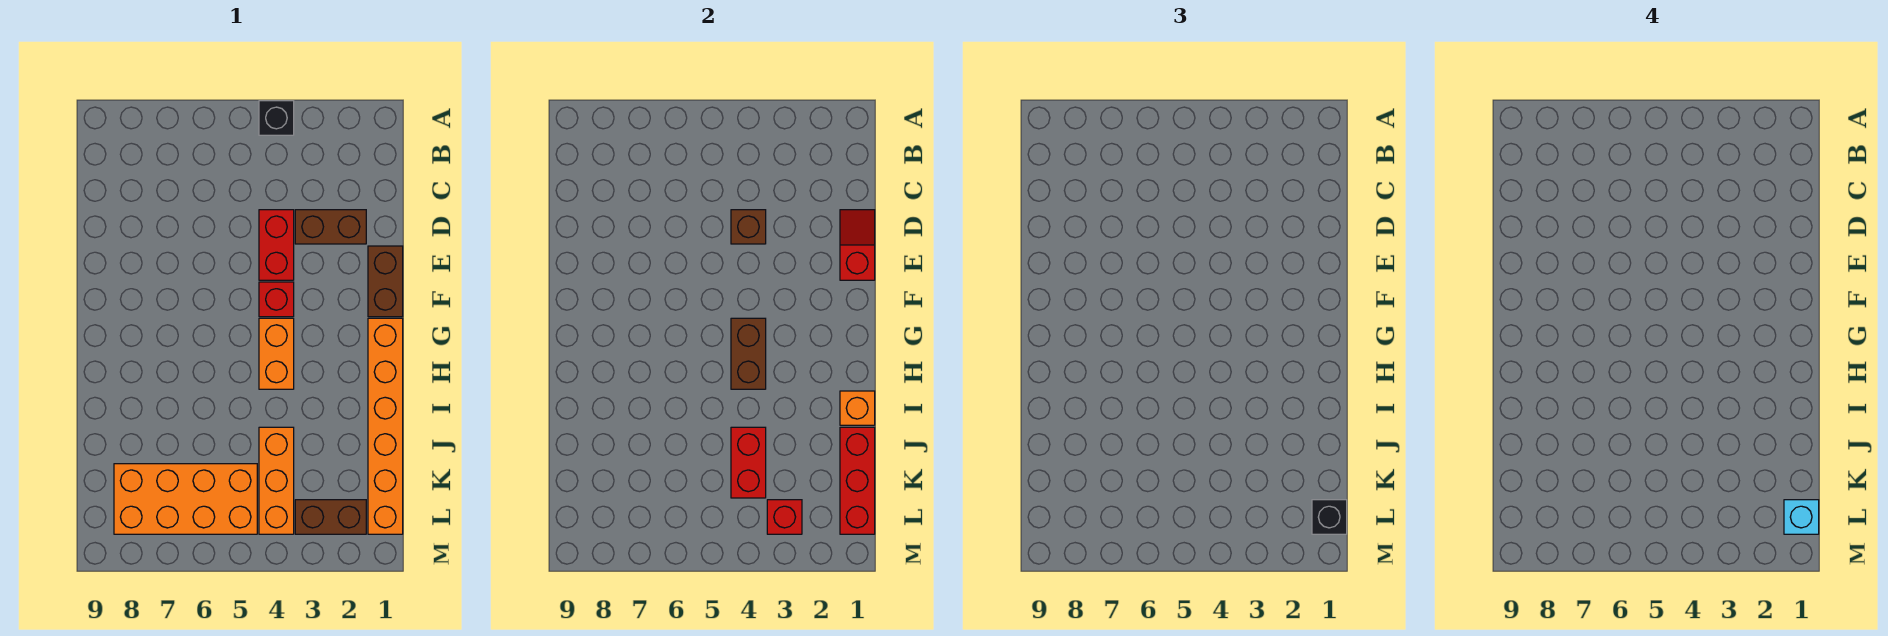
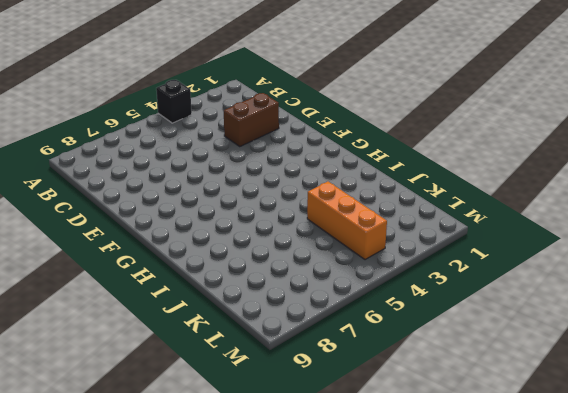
none -> red brick D4:E4 level 1
none -> brown brick E1:F1 level 1
none -> red brick F4 level 1

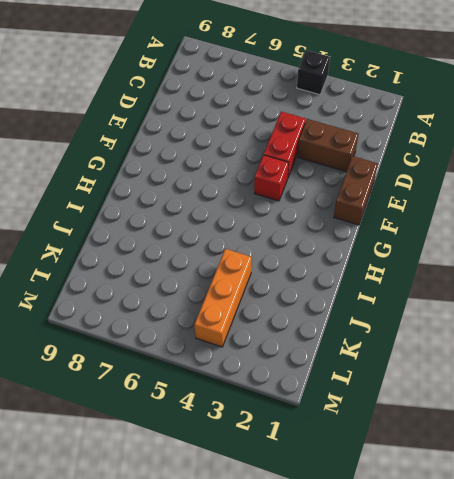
none -> orange brick G1:L1 level 1
none -> orange brick G4:H4 level 1
none -> orange brick K5:L8 level 1

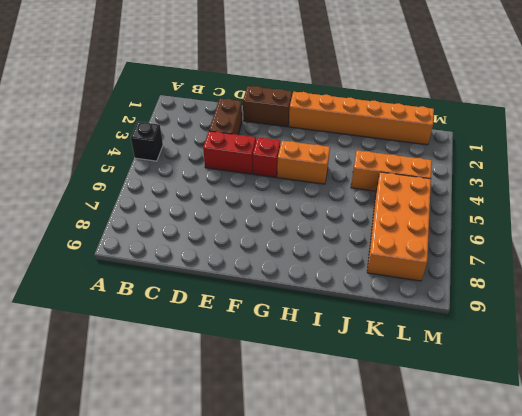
none -> brown brick L2:L3 level 1
none -> red slope D1:E1 level 2 top E
none -> brown brick D4 level 2

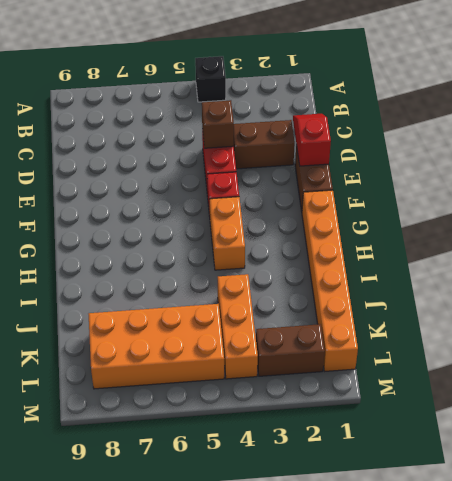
none -> brown brick G4:H4 level 2
none -> orange brick I1 level 2
none -> red brick J1:L1 level 2

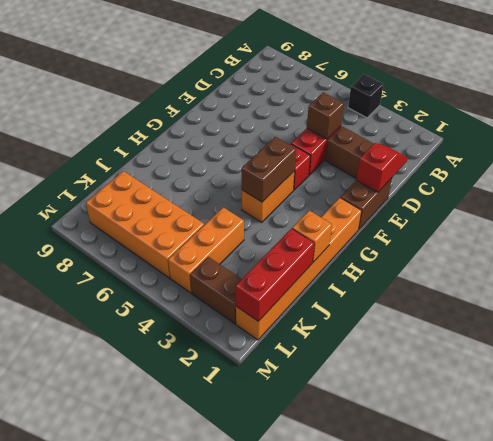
none -> red brick J4:K4 level 2
none -> red brick L3 level 2
none -> black brick L1 level 3

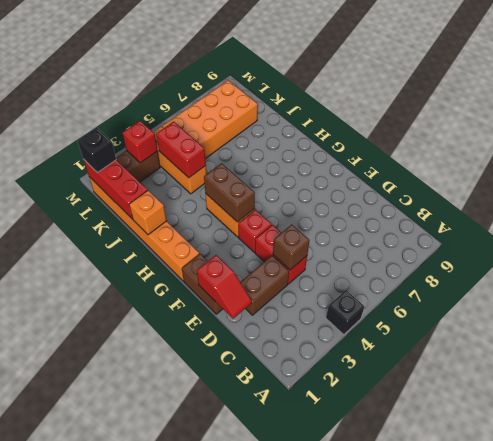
none -> cyan brick L1 level 4

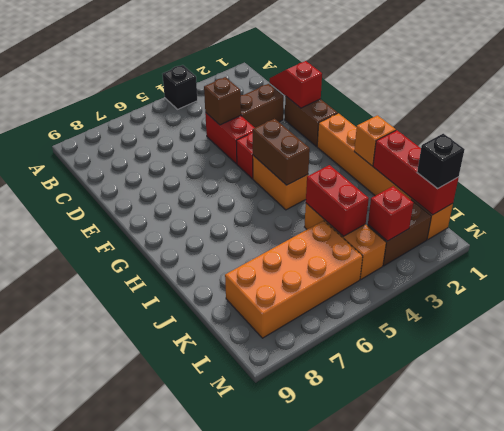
none -> cyan brick L1 level 4

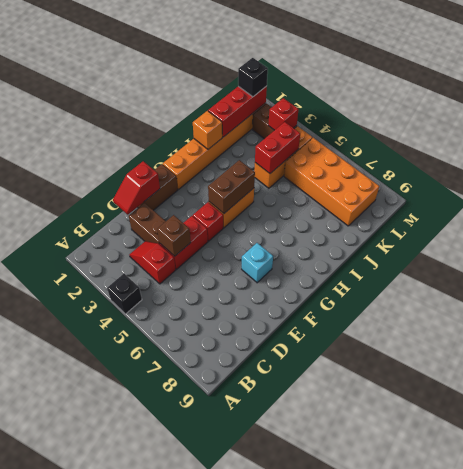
red slope C3:C4 level 1 top 4 -> none
cyan brick F7 level 1 -> cyan brick L1 level 4

